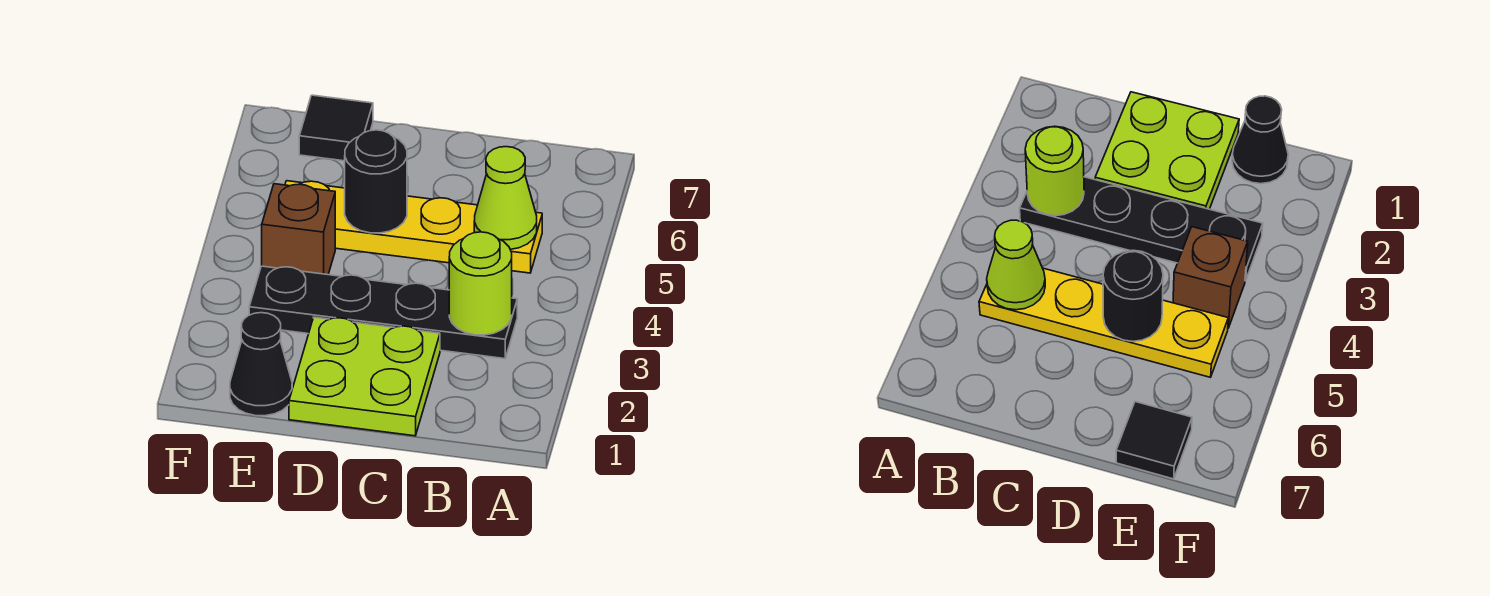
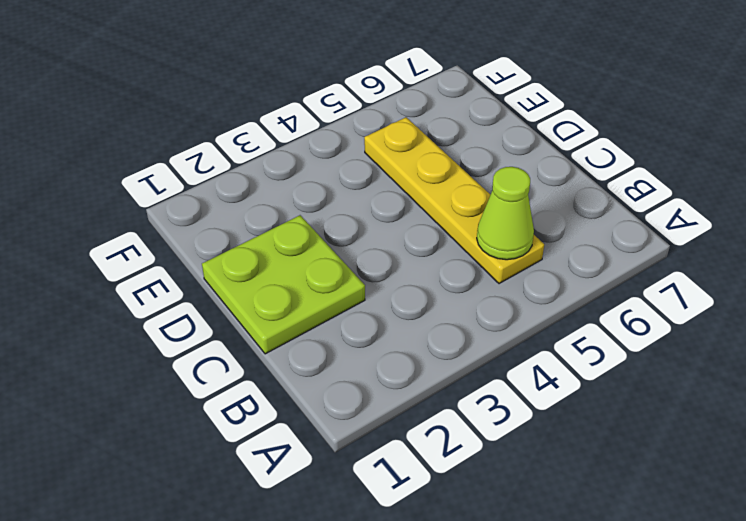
none -> black plate B3:E3 level 1
none -> black cone E1 level 1

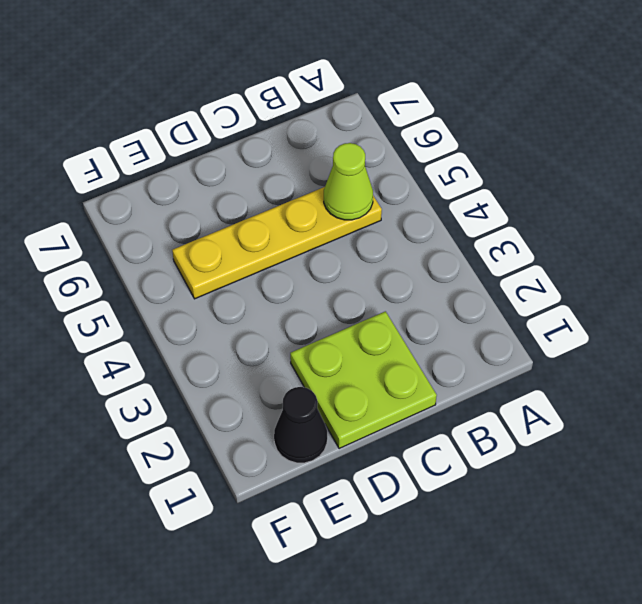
none -> black plate B3:E3 level 1
none -> brown brick E4 level 1

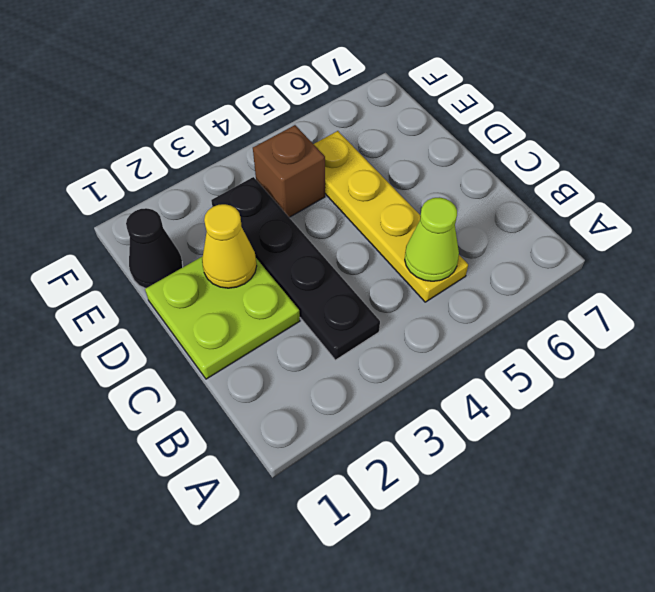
yellow cone D2 level 2 -> none
none -> black tile E7 level 1
none -> lime round brick B3 level 2

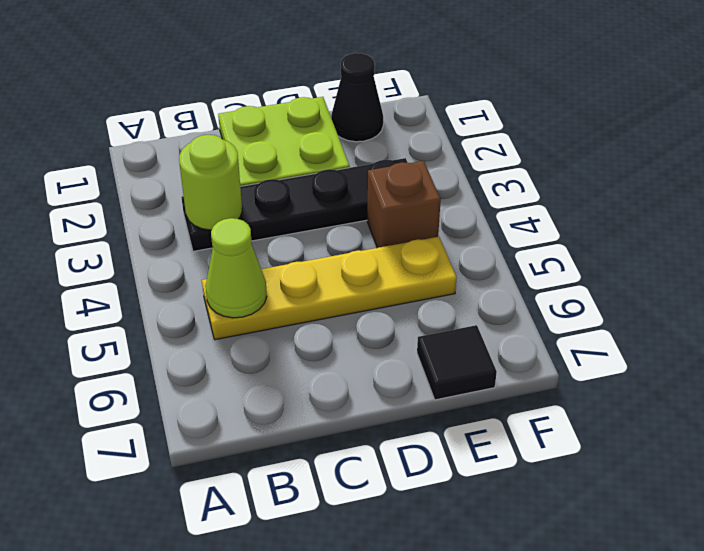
none -> black round brick D5 level 2

